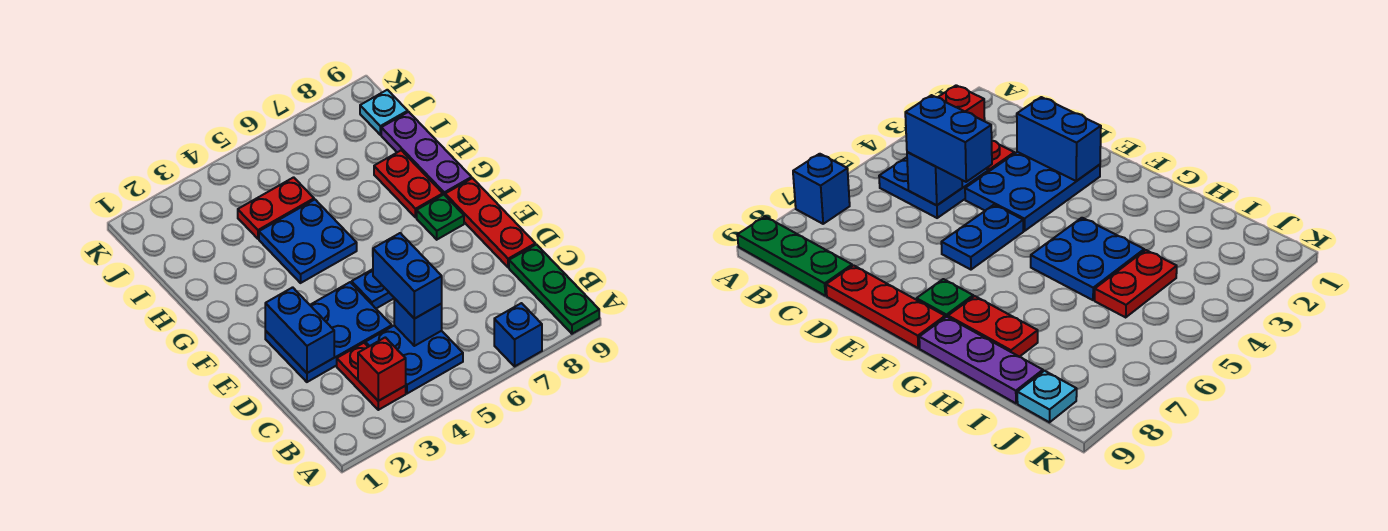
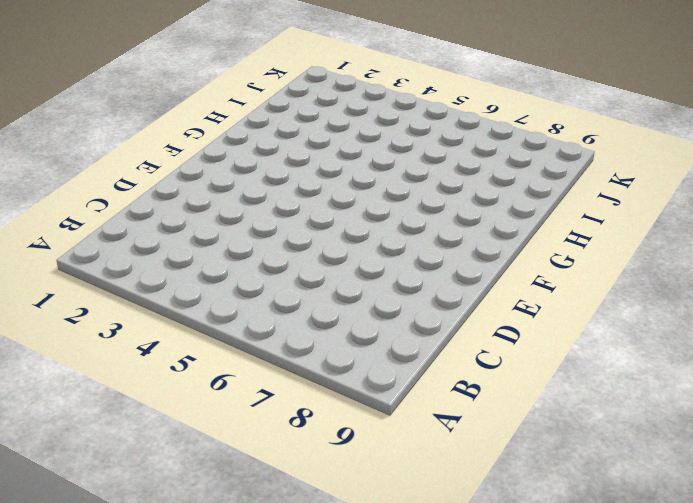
none -> blue brick A7 level 1
none -> green plate A9:C9 level 1
none -> red plate B3:C3 level 1

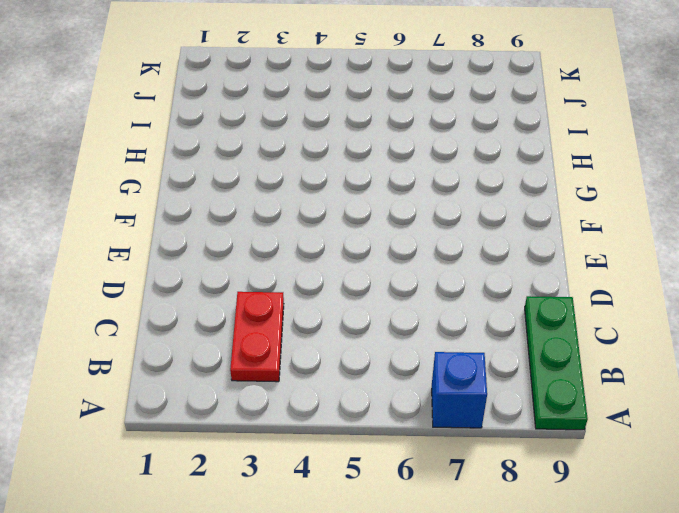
none -> blue plate B4:C5 level 1
none -> blue plate D2:E4 level 1
none -> red plate D9:F9 level 1

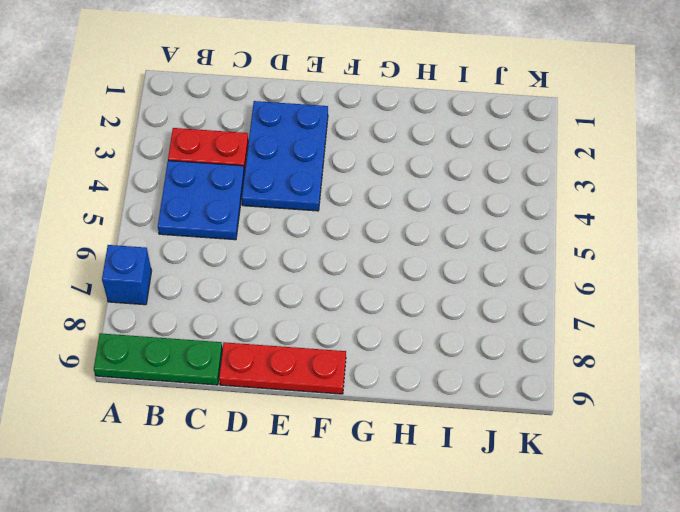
none -> blue plate E5:E6 level 1
none -> green plate F8 level 1
none -> blue plate G4:H5 level 1

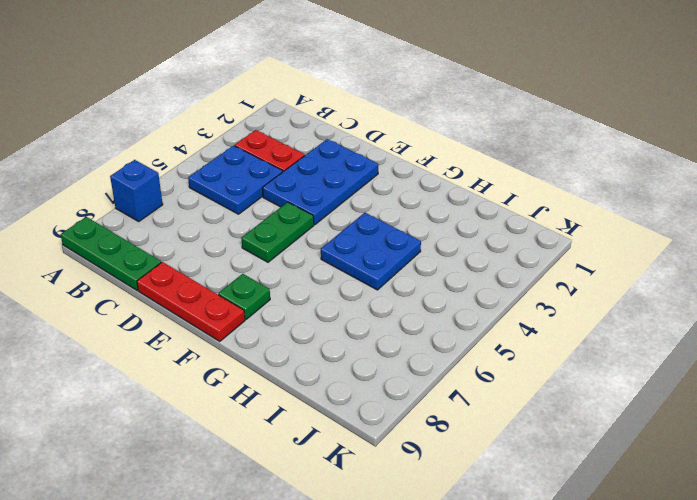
green plate E5:E6 level 1 -> blue plate E5:E6 level 1
none -> red plate G8:H8 level 1
none -> purple plate G9:I9 level 1
none -> red plate I4:I5 level 1

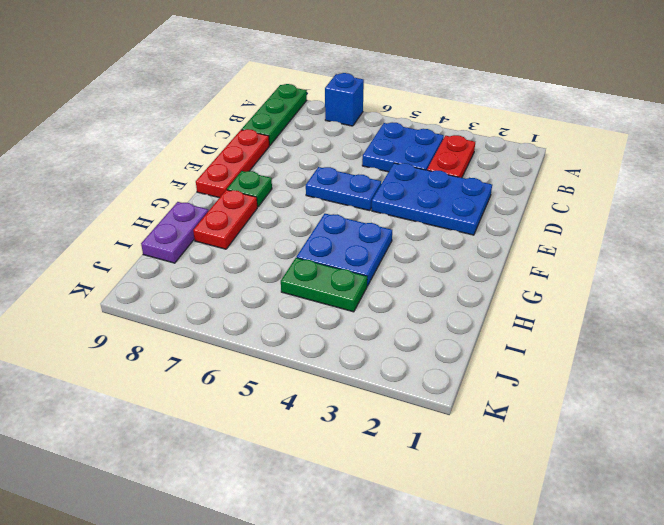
purple plate H9:I9 level 1 -> purple plate G9:I9 level 1
green plate I4:I5 level 1 -> red plate I4:I5 level 1
none -> cyan plate J9 level 1
none -> red brick B3 level 2
none -> blue brick C5 level 2

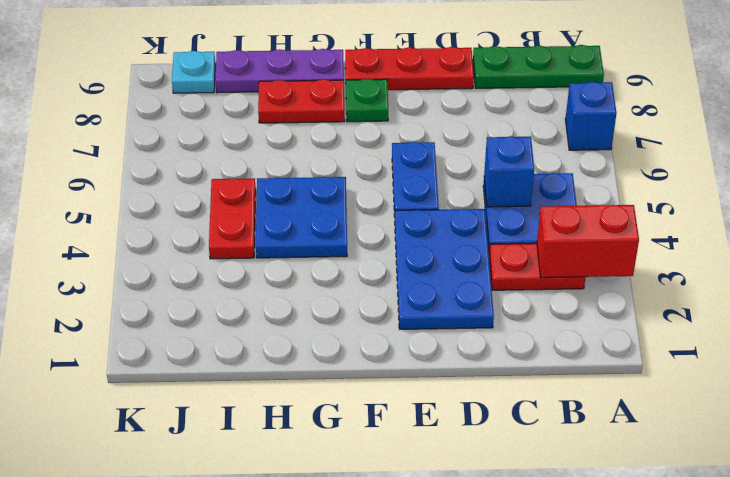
red brick A3:B3 level 2 -> red brick B3 level 2
none -> blue brick D2:E2 level 2
none -> blue brick C5:D5 level 3

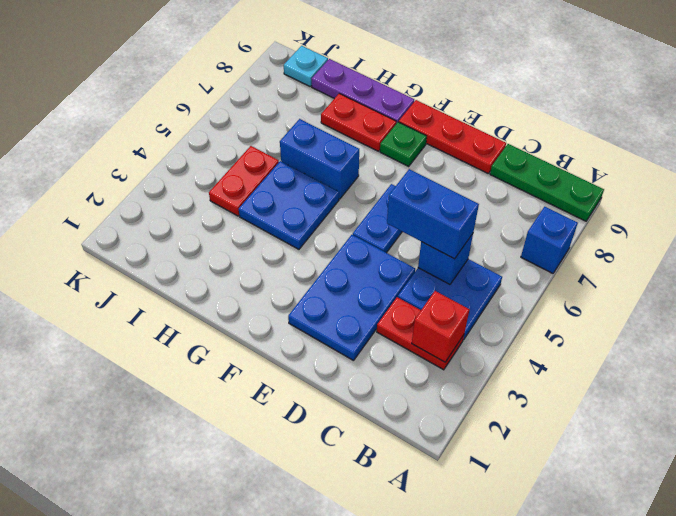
blue brick G6:H6 level 1 -> blue brick D2:E2 level 2

